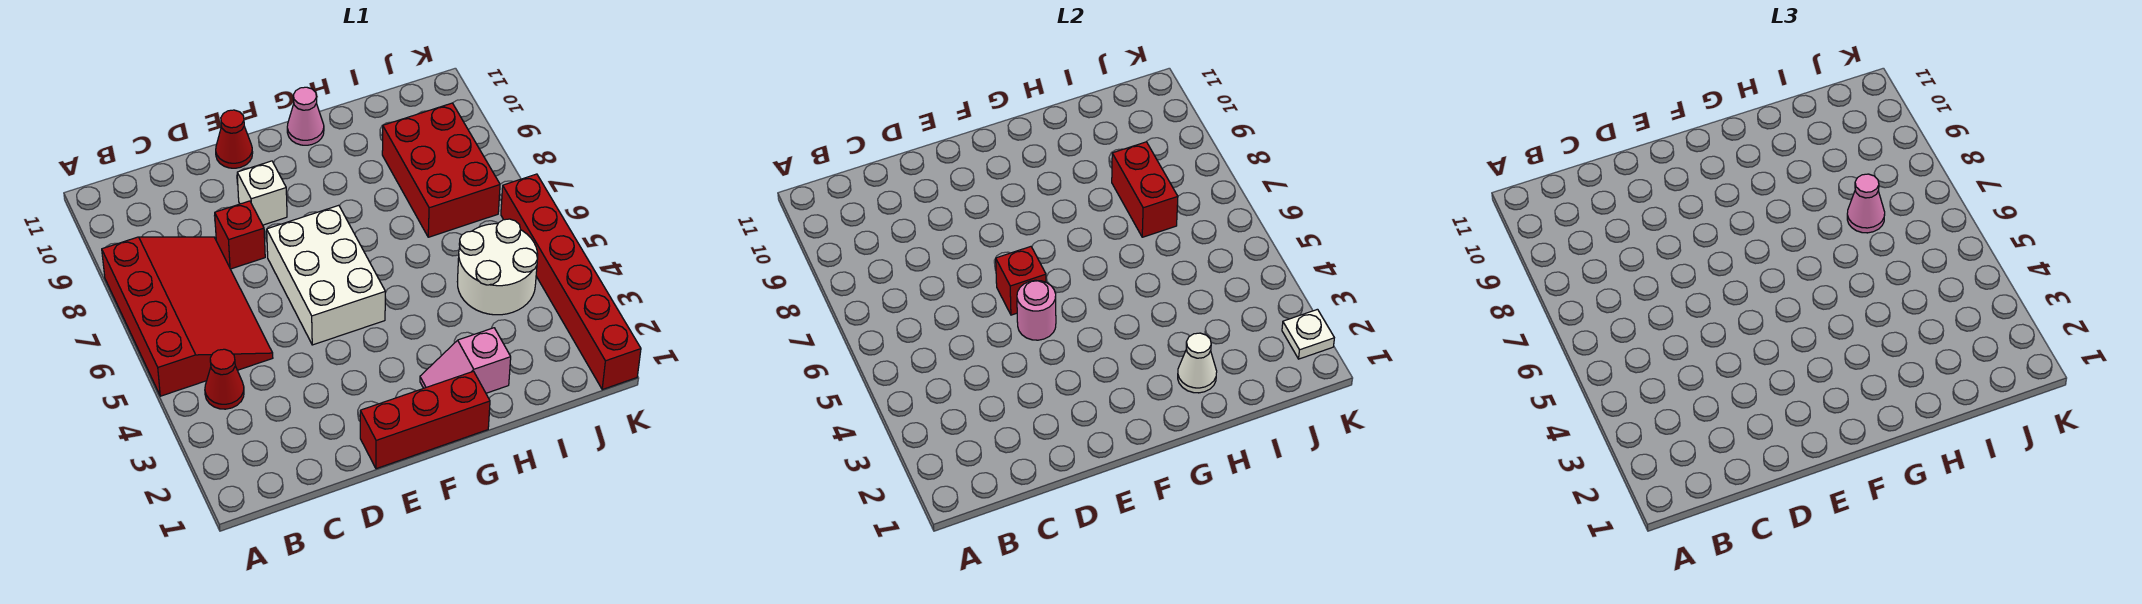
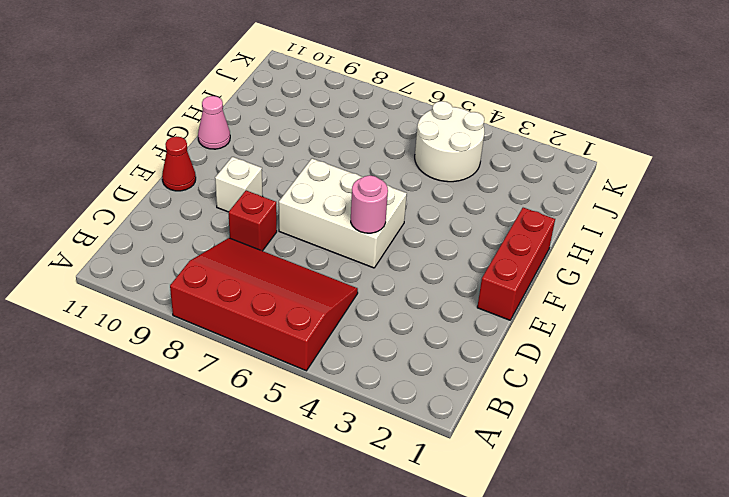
none -> red cone B4 level 1
none -> pink slope G2:H2 level 1 top H
none -> red brick I7:J9 level 1

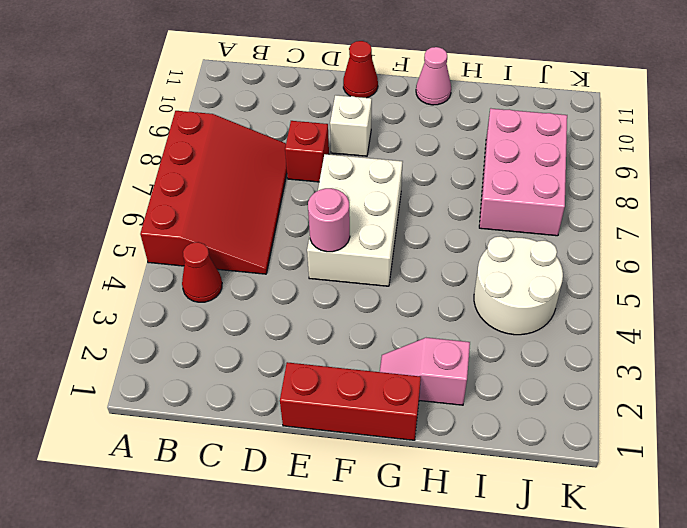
pink brick I7:J9 level 1 -> red brick I7:J9 level 1
none -> red brick K1:K6 level 1
none -> red brick E6 level 2
none -> white cone H2 level 2

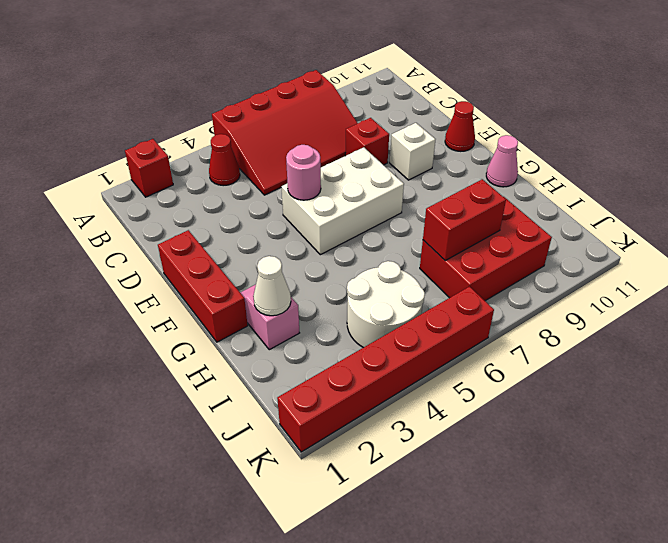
red brick A2 level 1 -> red brick E6 level 2
none -> white plate K2 level 2
none -> pink cone I7 level 3

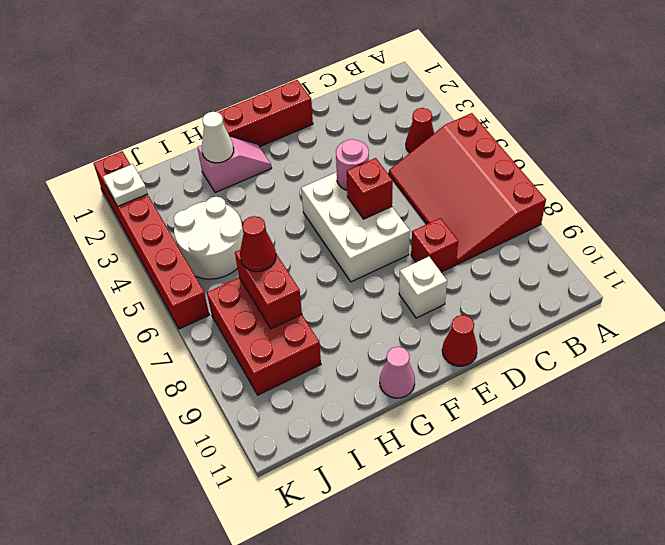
red cone I7 level 3 -> pink cone I7 level 3

